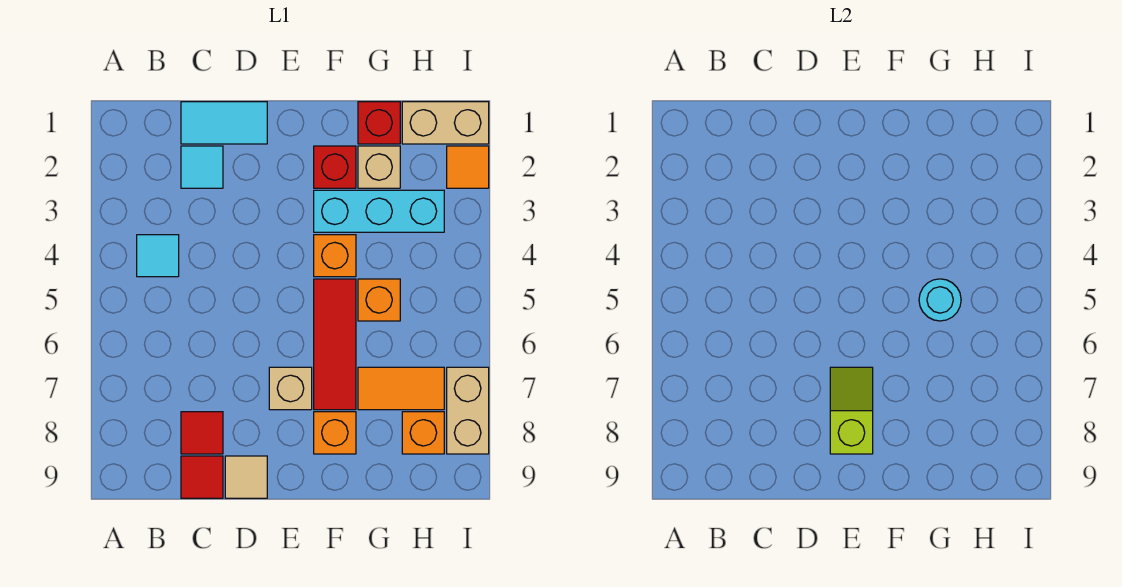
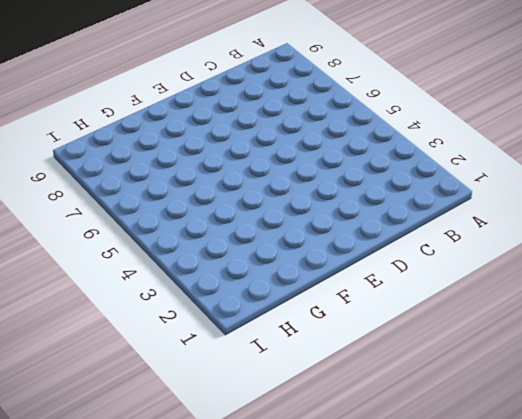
none -> cyan tile B4 level 1
none -> cyan tile C1:D1 level 1
none -> cyan tile C2 level 1

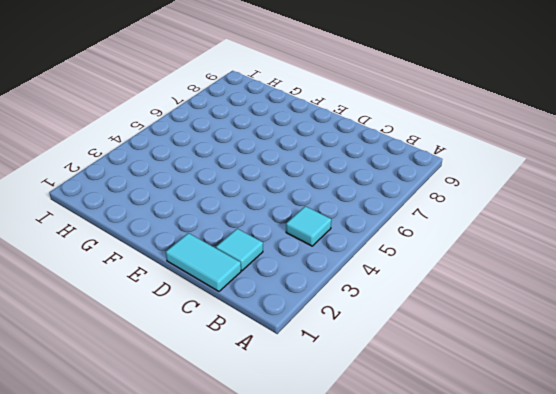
none -> red tile C8 level 1
none -> red tile C9 level 1
none -> tan tile D9 level 1

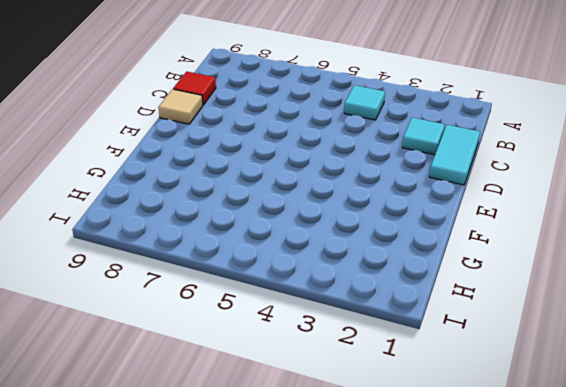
none -> red tile C8 level 1
none -> tan brick E7 level 1
none -> red brick F2 level 1

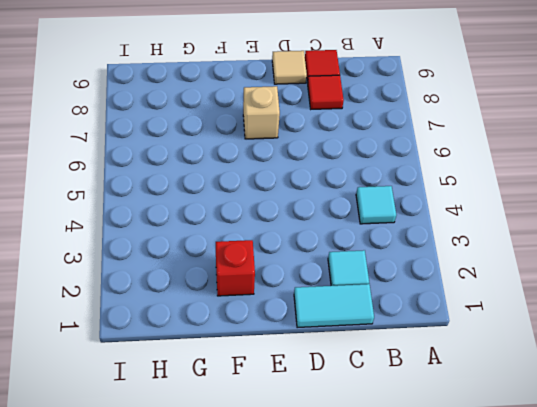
none -> cyan brick F3:H3 level 1
none -> orange brick F4 level 1
none -> red tile F5:F7 level 1

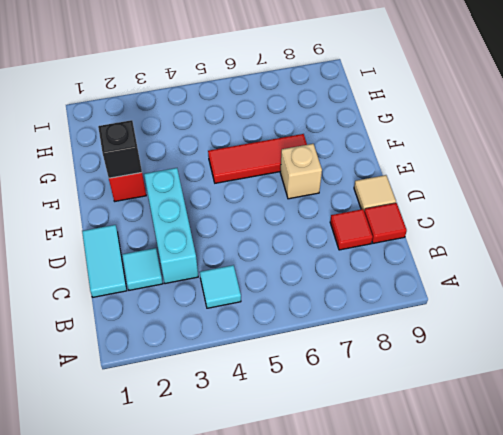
cyan brick C3:E3 level 1 -> cyan brick F3:H3 level 1
black brick F2 level 2 -> none
none -> orange brick F4 level 1
none -> orange brick F8 level 1
none -> red brick G1 level 1

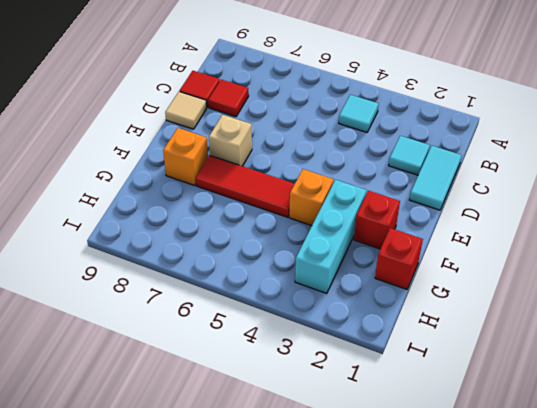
none -> tan brick G2 level 1
none -> orange brick G5 level 1
none -> orange tile G7:H7 level 1

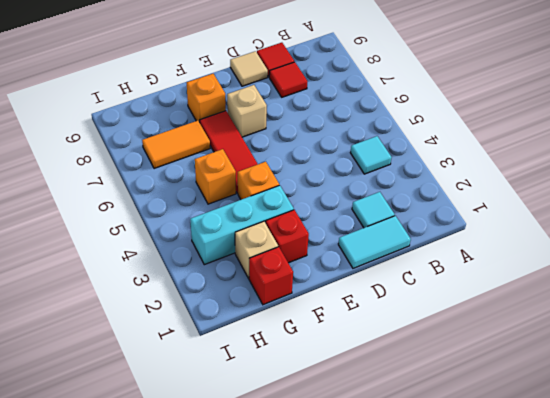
none -> tan brick H1:I1 level 1
none -> orange brick H8 level 1
none -> orange tile I2 level 1

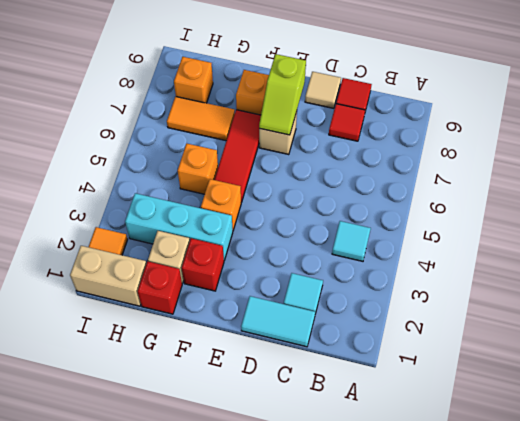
none -> tan brick I7:I8 level 1
none -> cyan round brick G5 level 2

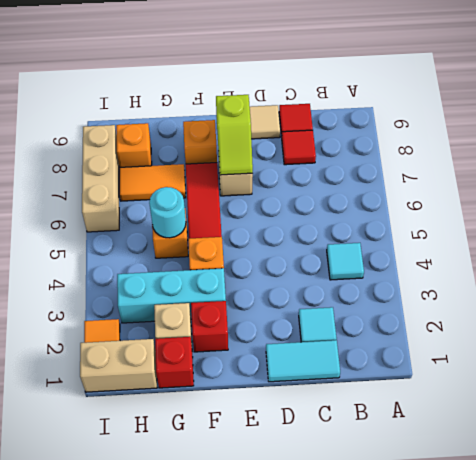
tan brick I6:I8 level 1 -> tan brick I7:I8 level 1

